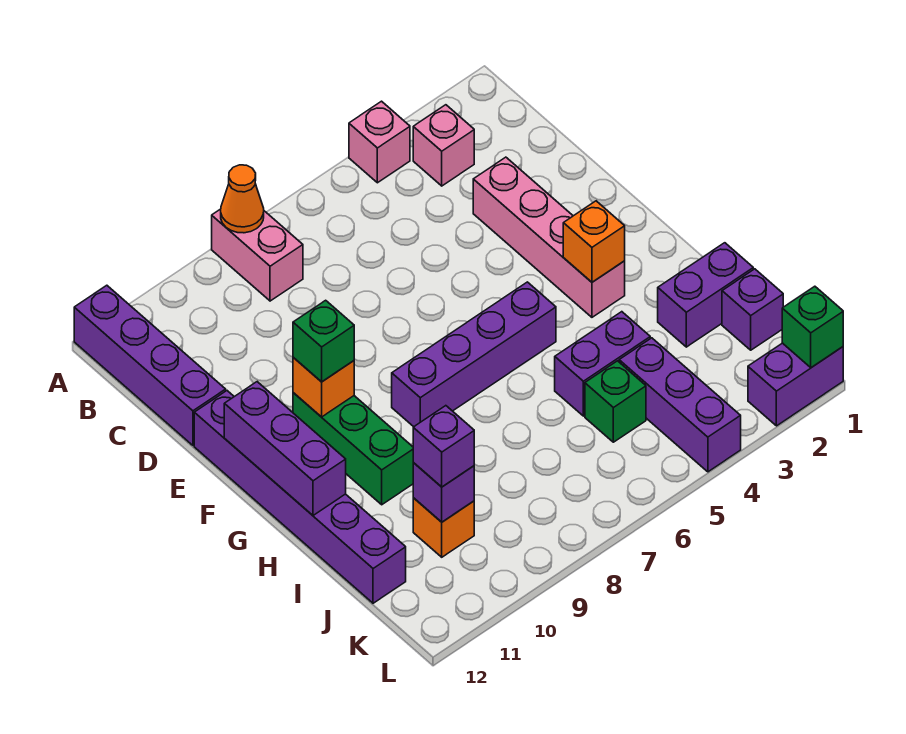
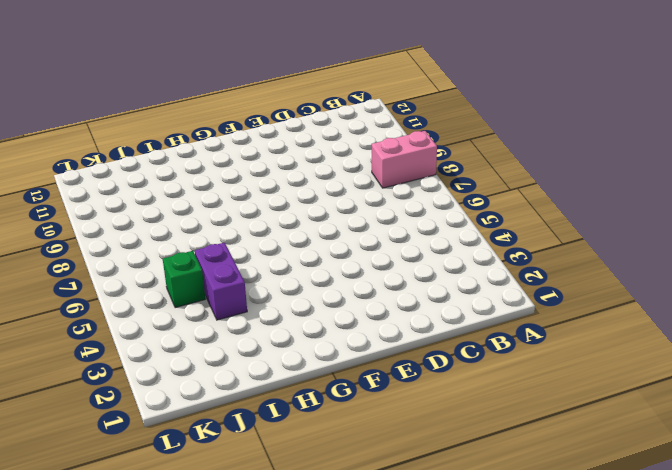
none -> pink brick A4 level 1
none -> purple brick A12:D12 level 1
none -> pink brick B3 level 1

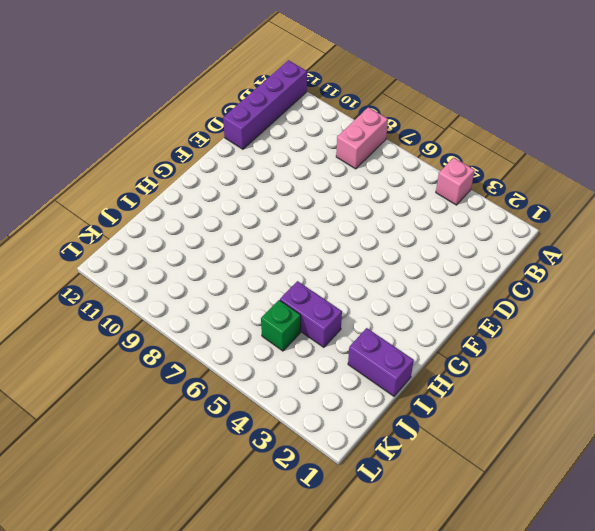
none -> pink brick B3 level 1
none -> pink brick D3:G3 level 1
none -> purple brick E12:J12 level 1

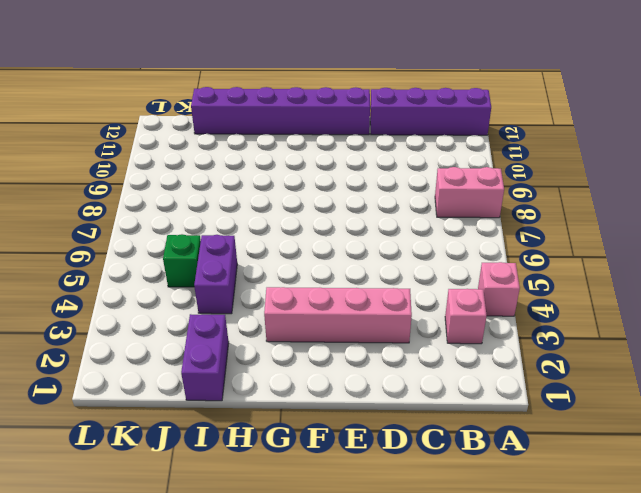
none -> green brick F10:H10 level 1
none -> purple brick G5:G8 level 1
none -> purple brick J1 level 1

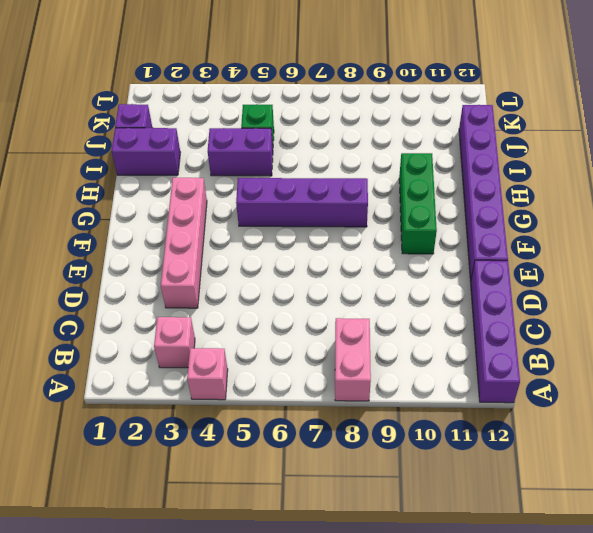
none -> purple brick J4:L4 level 1
none -> orange brick J10 level 1
none -> purple brick L1:L2 level 1

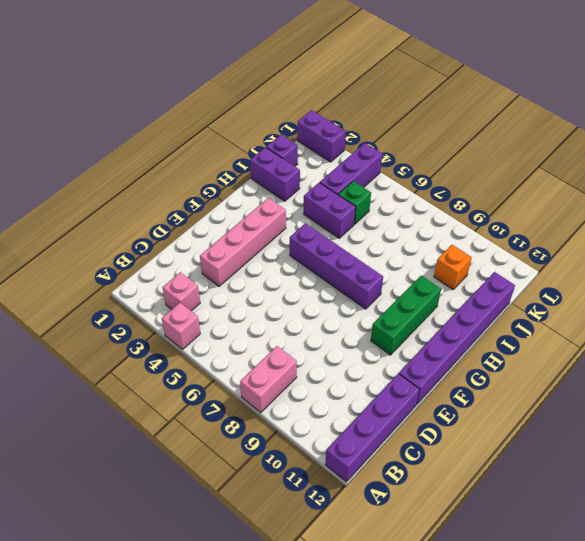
none -> orange cone A8 level 2
none -> orange brick F10 level 2
none -> purple brick F12:H12 level 2

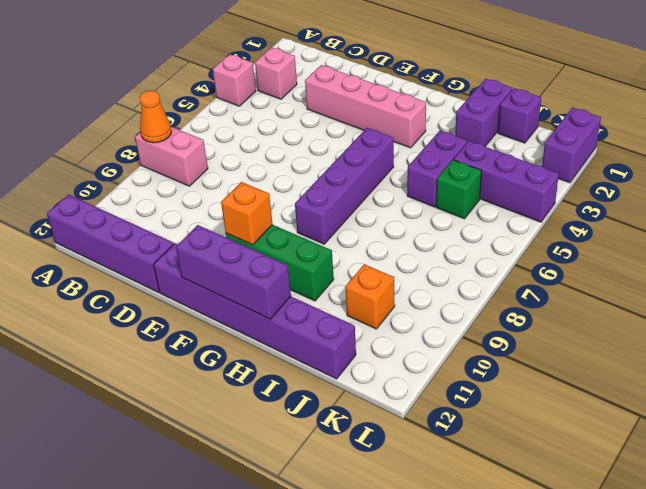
none -> orange brick G3 level 2
none -> purple brick J10 level 2
none -> green brick L1 level 2

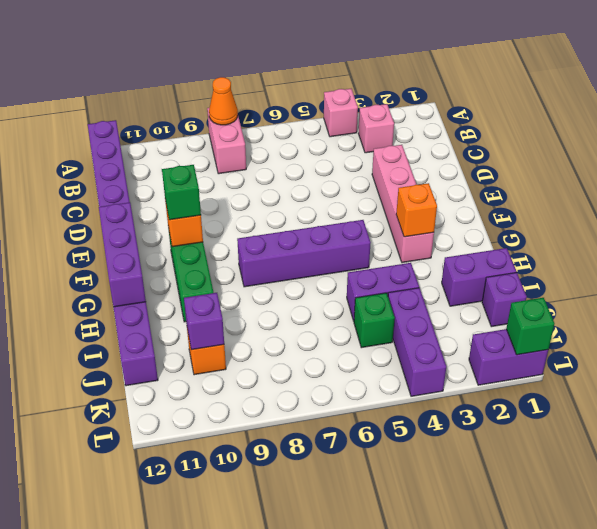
none -> purple brick J10 level 3

